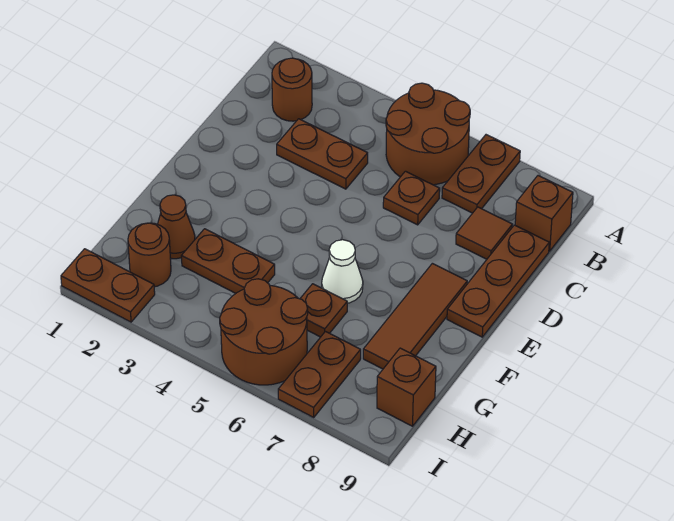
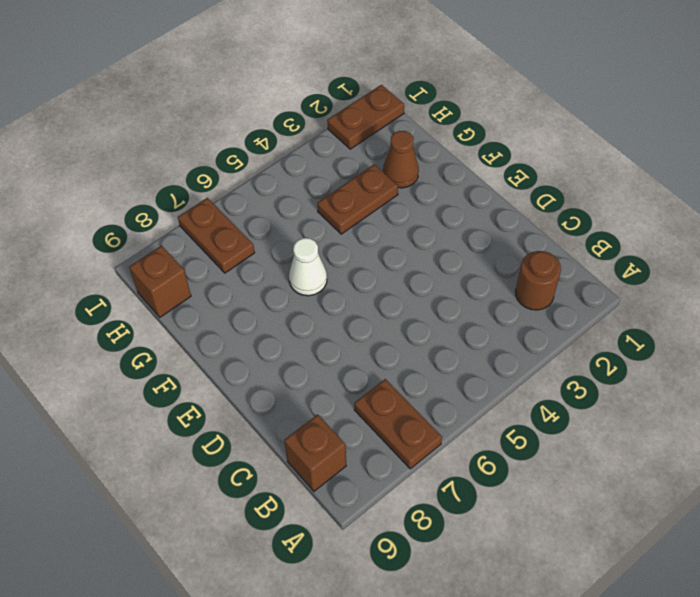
none -> brown round brick A5:B6 level 1
none -> brown plate C3:C4 level 1
none -> brown plate C6 level 1

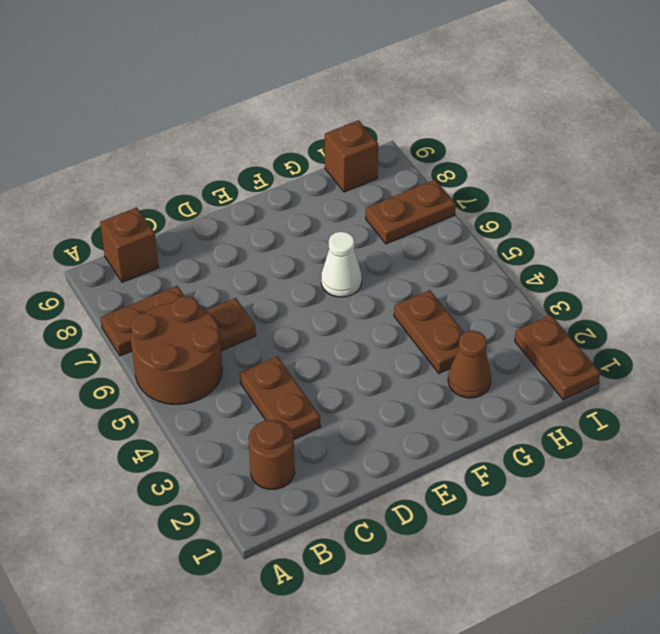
none -> brown tile C8 level 1
none -> brown plate C9:E9 level 1
none -> brown tile E8:G8 level 1

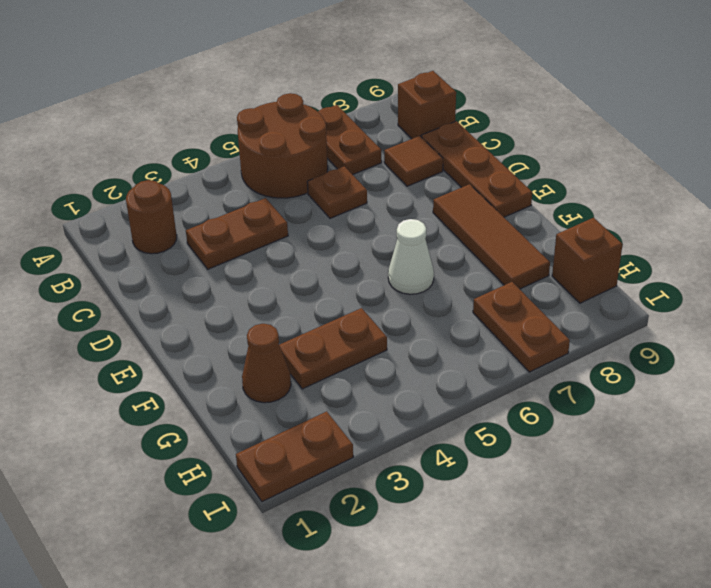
none -> brown plate G6 level 1
none -> brown round brick H2 level 1
none -> brown round brick H5:I6 level 1

